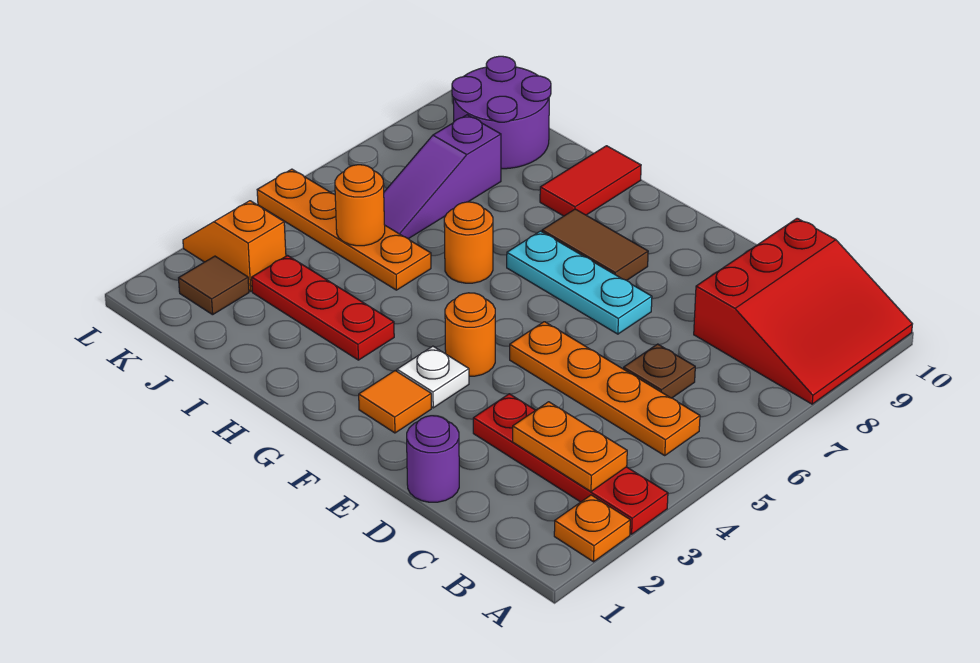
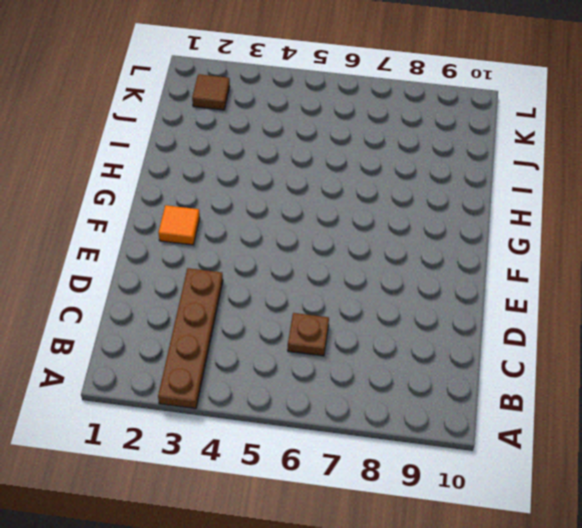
brown plate A3:D3 level 1 -> red plate A3:D3 level 1
none -> orange plate A2 level 1
none -> red slope A8:C10 level 1 top C
none -> orange plate B5:E5 level 1

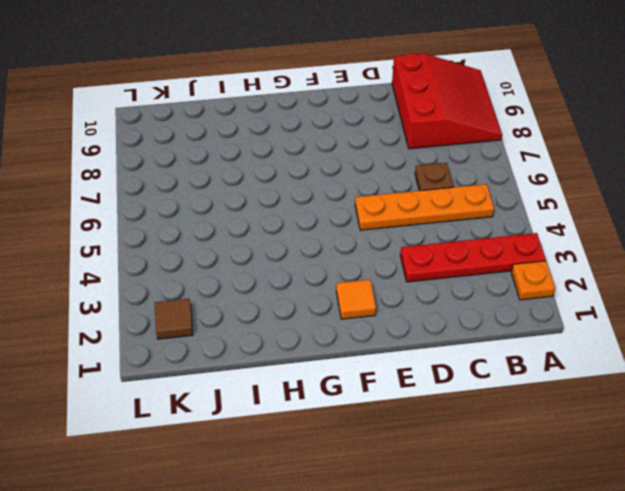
none -> purple round brick D1 level 1
none -> cyan plate E7:G7 level 1
none -> white plate F3 level 1

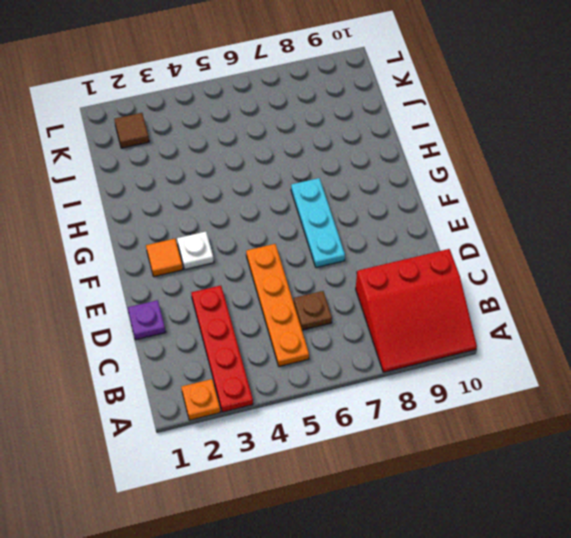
purple plate D1 level 1 -> purple round brick D1 level 1
none -> orange round brick F4 level 1
none -> brown tile F8:G8 level 1
none -> red plate H3:J3 level 1

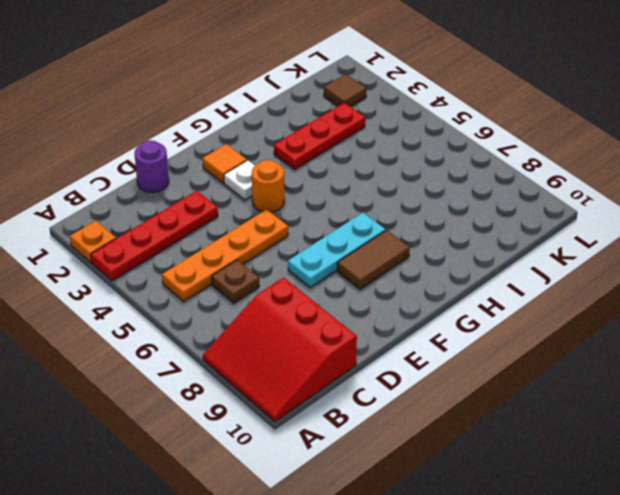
none -> orange round brick H6 level 1
none -> red tile H9:H10 level 1
none -> orange plate I5:L5 level 1

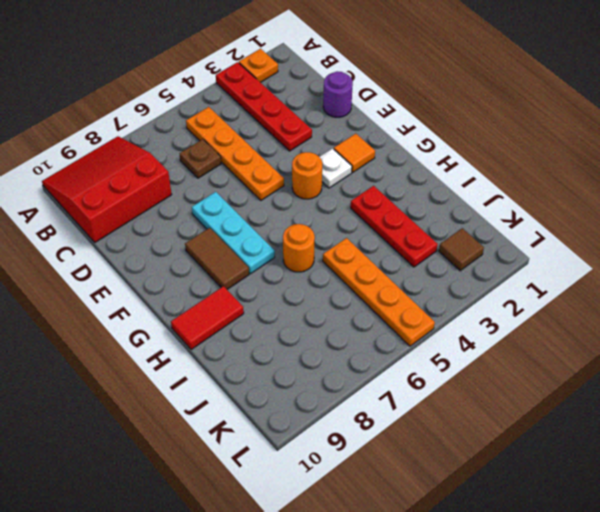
none -> purple slope J6:J8 level 1 top 8
none -> purple round brick J9:K10 level 1
none -> orange slope K3:L3 level 1 top K

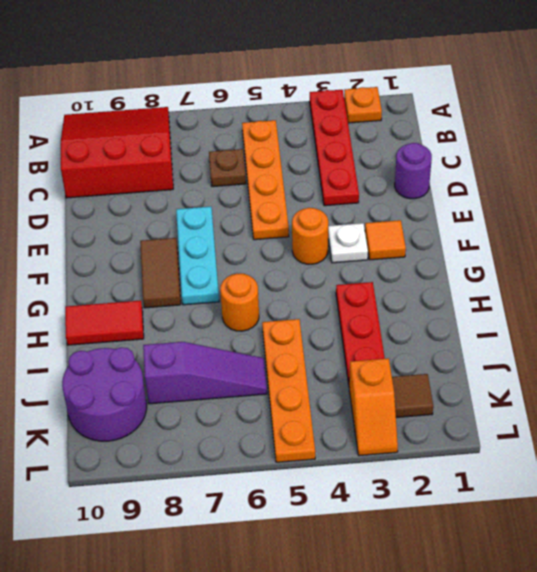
none -> orange plate B3:C3 level 2
none -> orange round brick J5 level 2

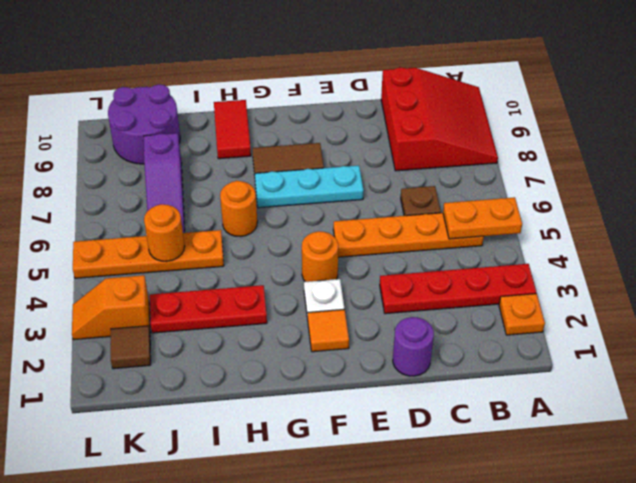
orange plate A5:B5 level 2 -> orange plate B3:C3 level 2

